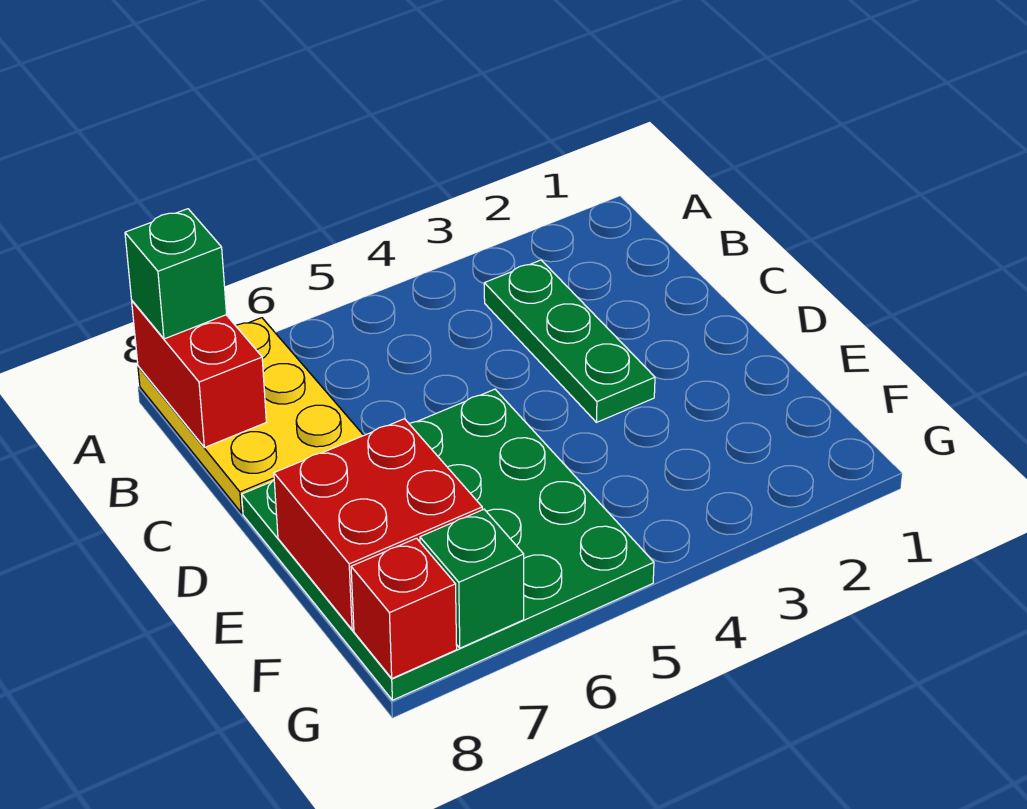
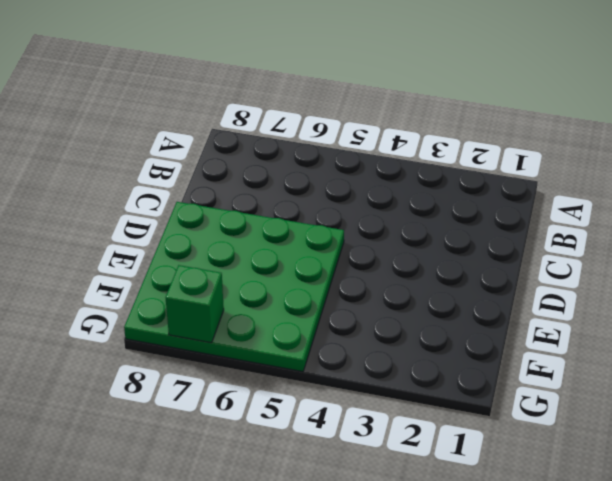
none -> yellow plate A7:C8 level 1
none -> green plate B3:D3 level 1

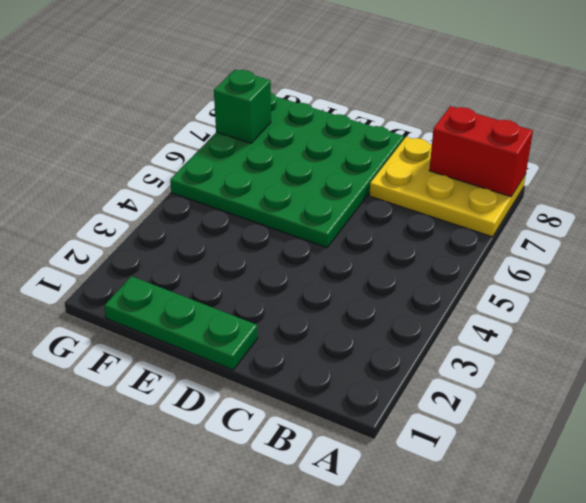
green plate D1:F1 level 1 -> green plate B3:D3 level 1
none -> red brick E7:F8 level 2
none -> red brick G8 level 2

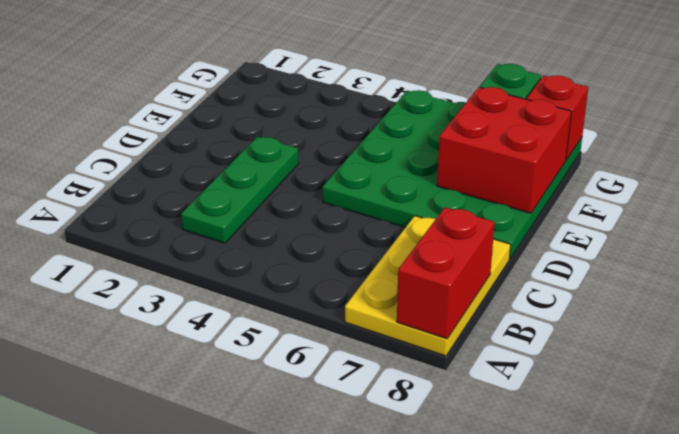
none -> green brick A8 level 3

